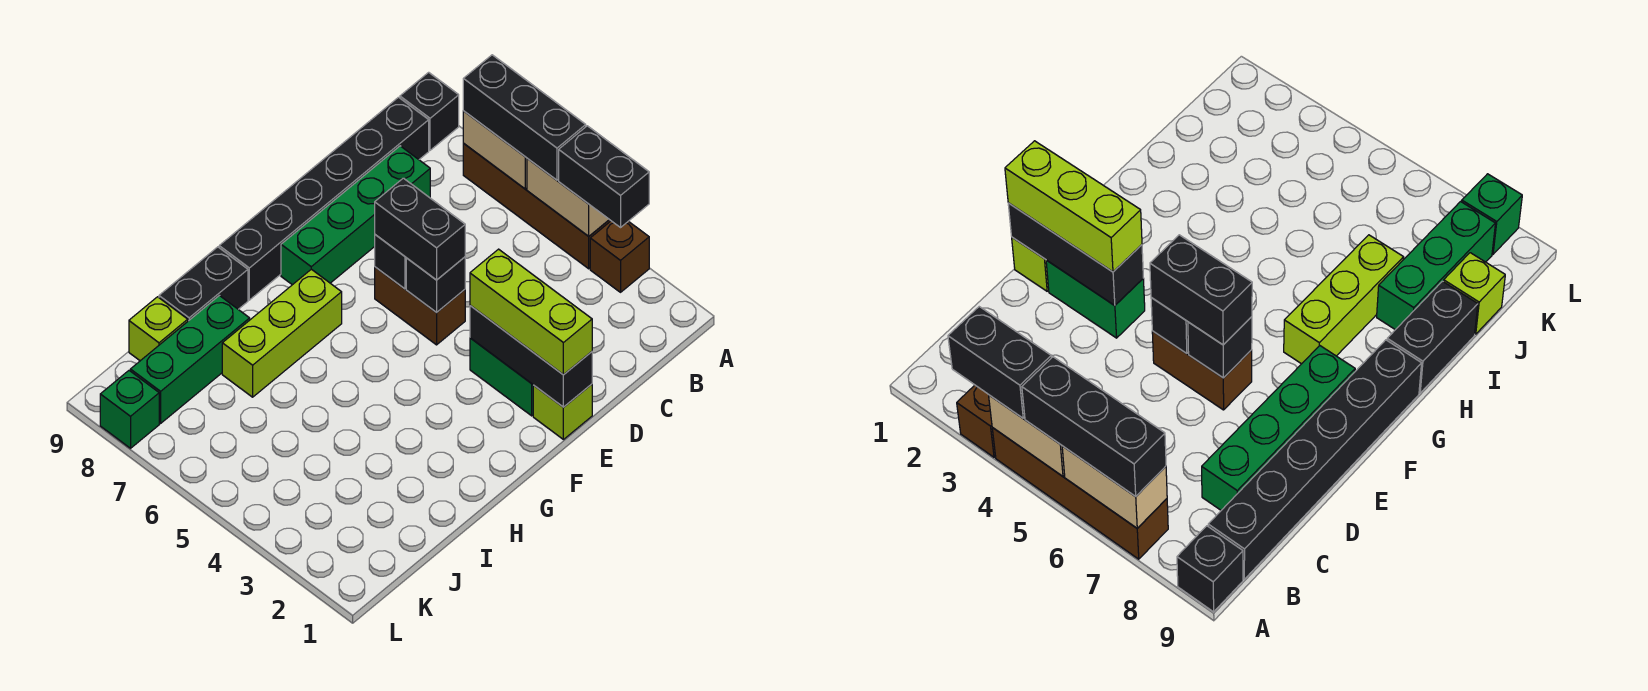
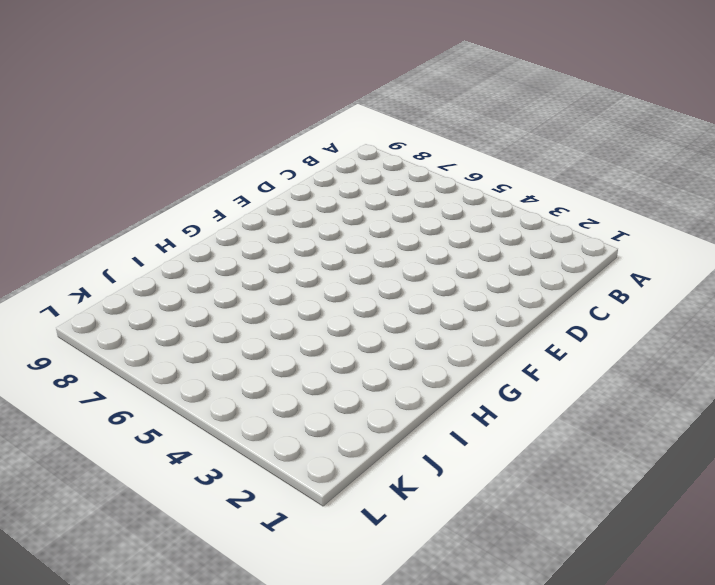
none -> brown brick A3 level 1
none -> brown brick A4:A7 level 1
none -> black brick A9 level 1

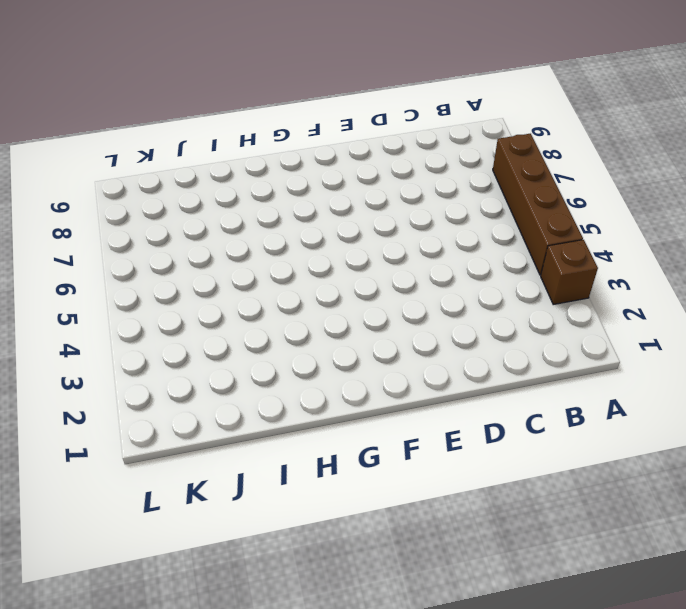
none -> black brick A9 level 1
none -> black brick B9:G9 level 1
none -> green brick C8:F8 level 1

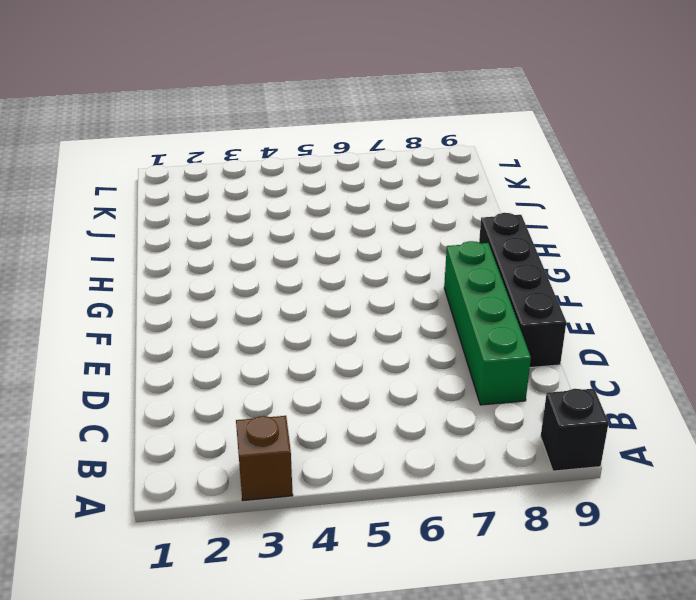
black brick D9:G9 level 1 -> black brick B9:G9 level 1
none -> brown brick A4:A7 level 1
none -> lime brick E1 level 1
none -> green brick E2:E3 level 1

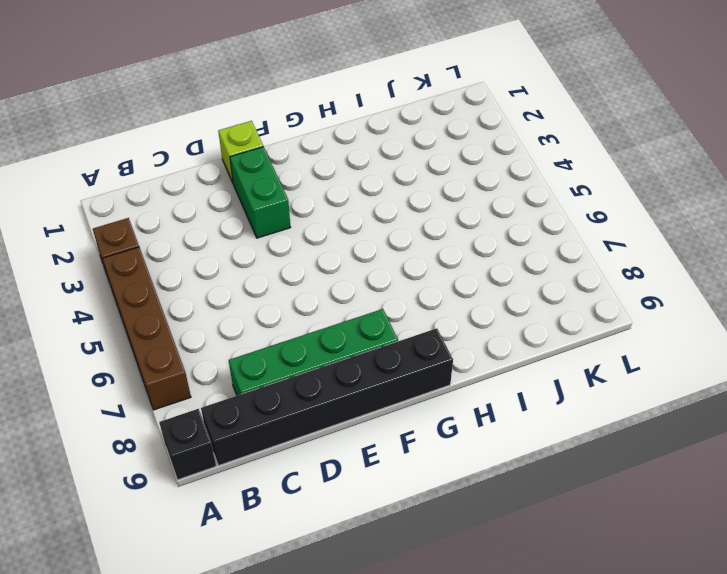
none -> brown brick E5:E6 level 1
none -> lime brick G7:I7 level 1
none -> black brick H9:I9 level 1

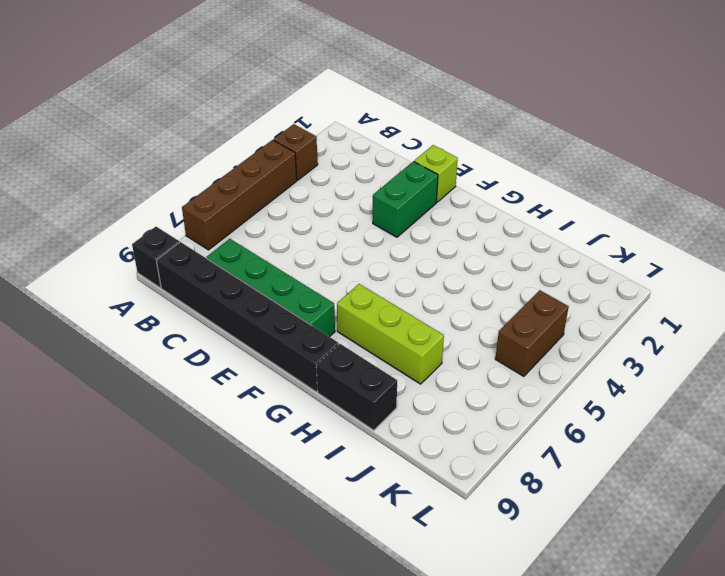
brown brick K4:K5 level 1 -> brown brick E5:E6 level 1
none -> green brick I8:K8 level 1
none -> lime brick J9 level 1
none -> green brick L8 level 1

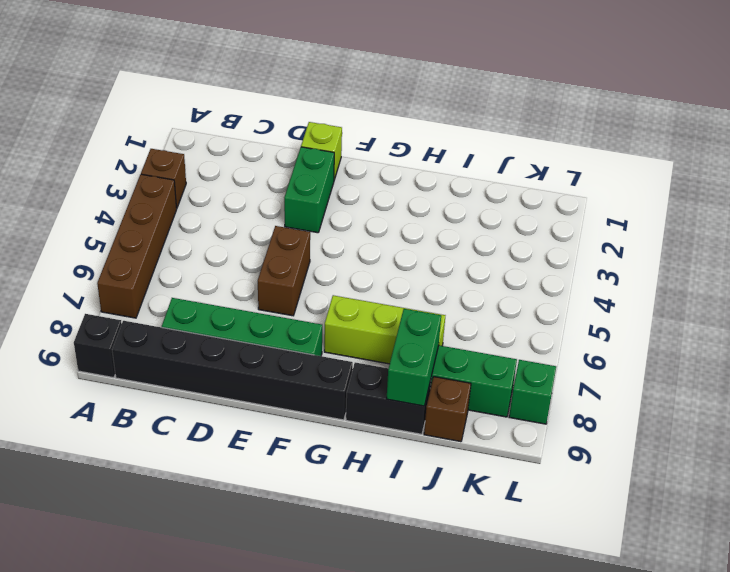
green brick I8:I9 level 2 -> none
brown brick J9 level 1 -> lime brick J9 level 1
none -> tan brick A4:A5 level 2
none -> tan brick A6:A7 level 2
none -> black brick E1:E3 level 2

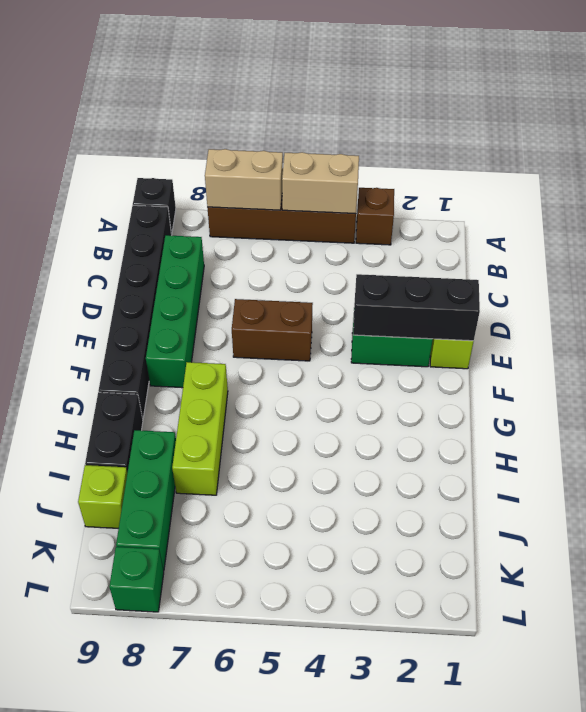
none -> black brick E5 level 2
none -> black brick E6 level 2
none -> black brick A3:A4 level 3

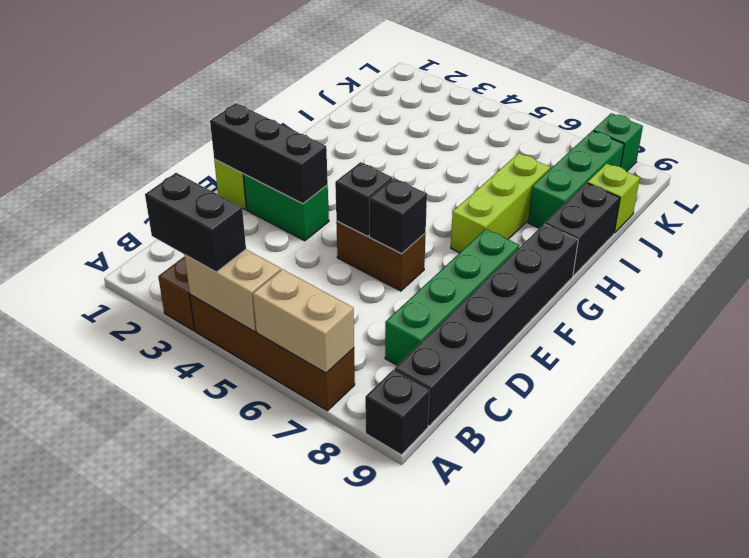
none -> black brick A5:A7 level 3
none -> lime brick E1:E3 level 3
none -> black brick E5:E6 level 3

